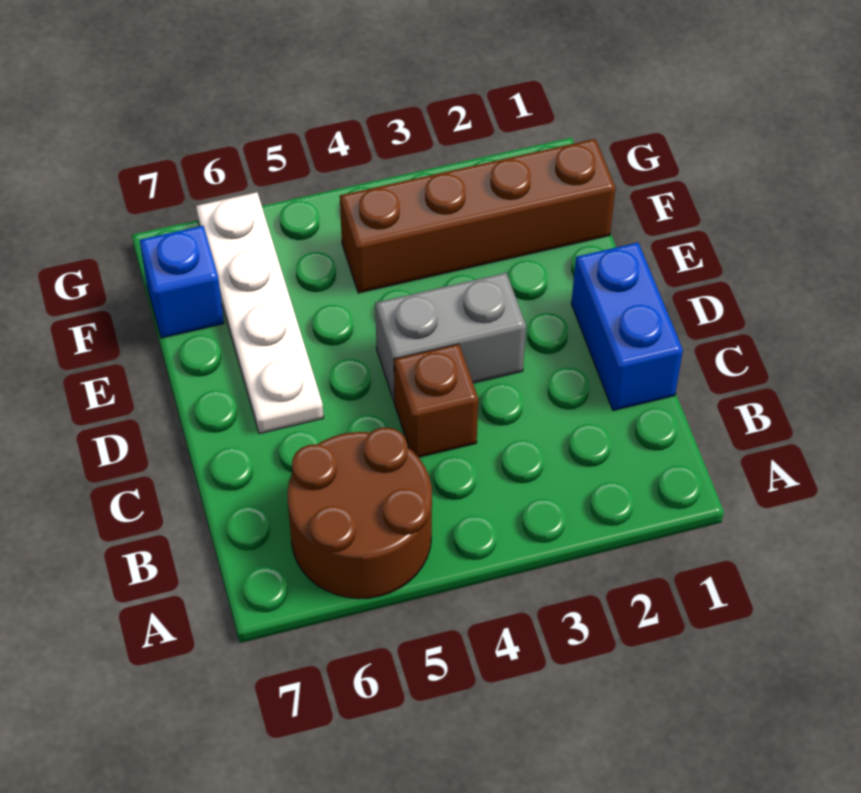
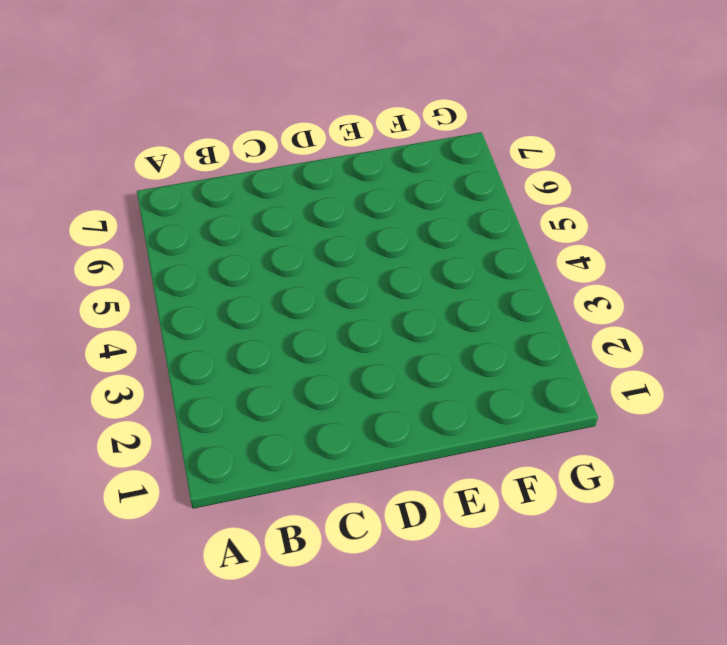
none -> brown round brick A5:B6 level 1
none -> blue brick C1:D1 level 1

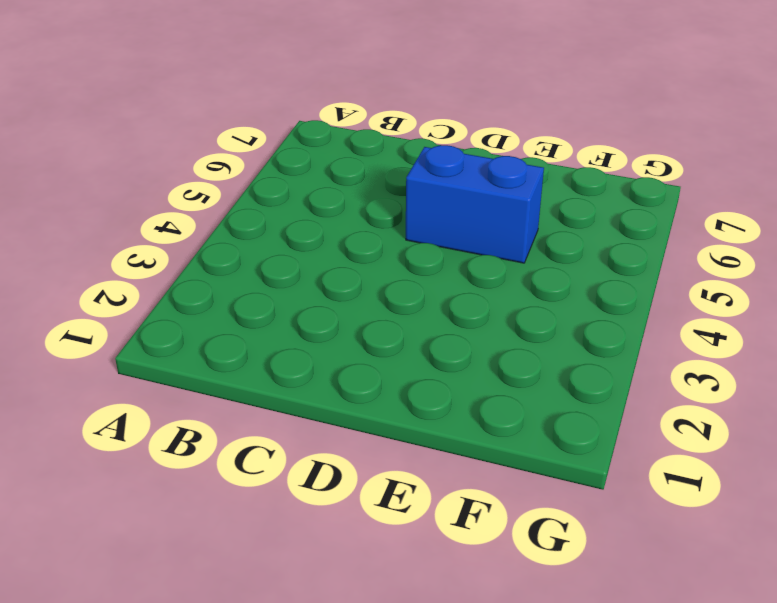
blue brick D5:E5 level 1 -> blue brick C1:D1 level 1
none -> brown round brick A5:B6 level 1
none -> brown brick C4 level 1

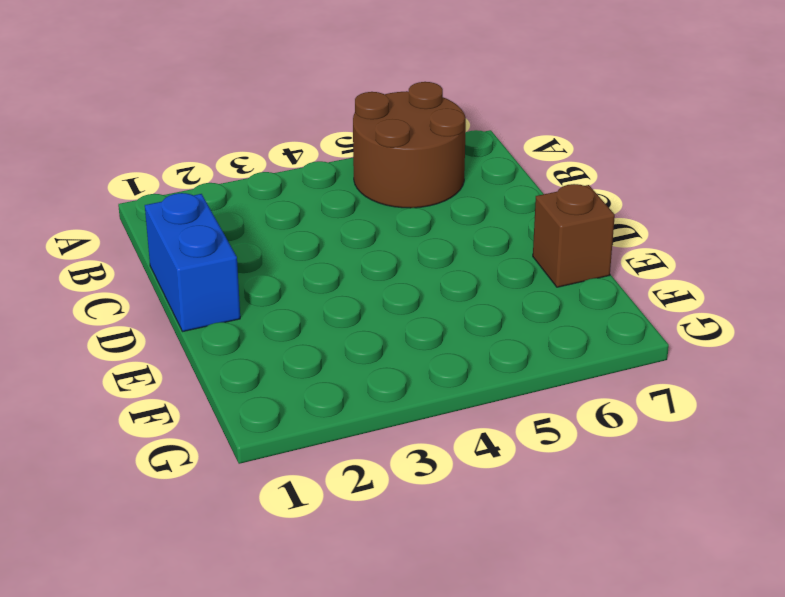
brown brick E7 level 1 -> brown brick C4 level 1
none -> grey brick D3:D4 level 1
none -> white plate D6:G6 level 1

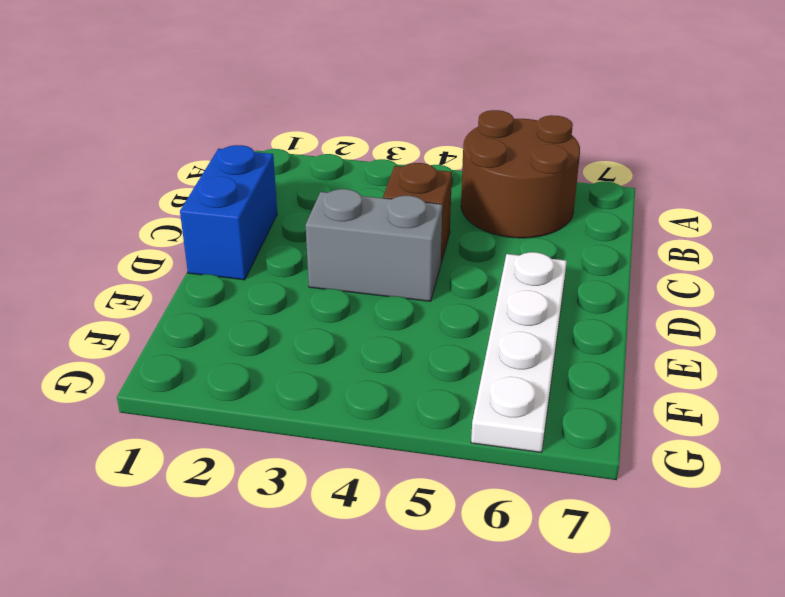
none -> brown brick F1:F4 level 1
none -> blue brick F7 level 1

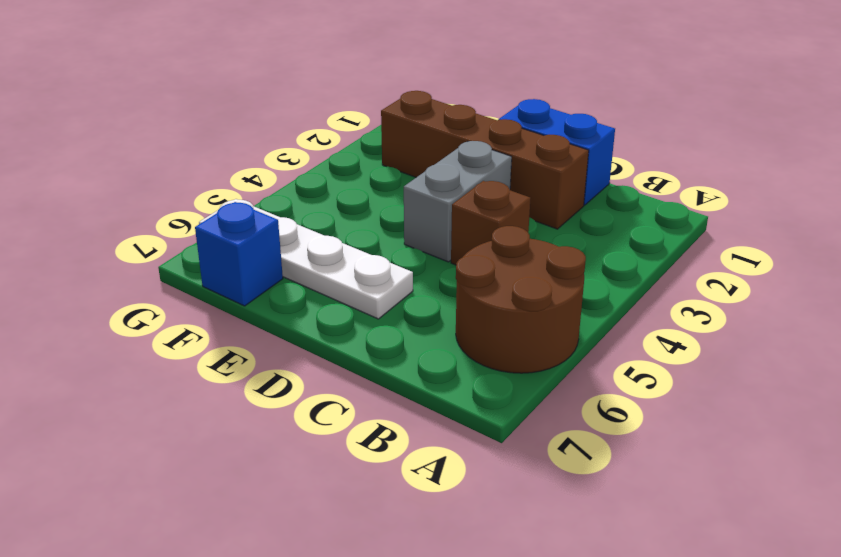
brown brick C2:F2 level 1 -> brown brick F1:F4 level 1

